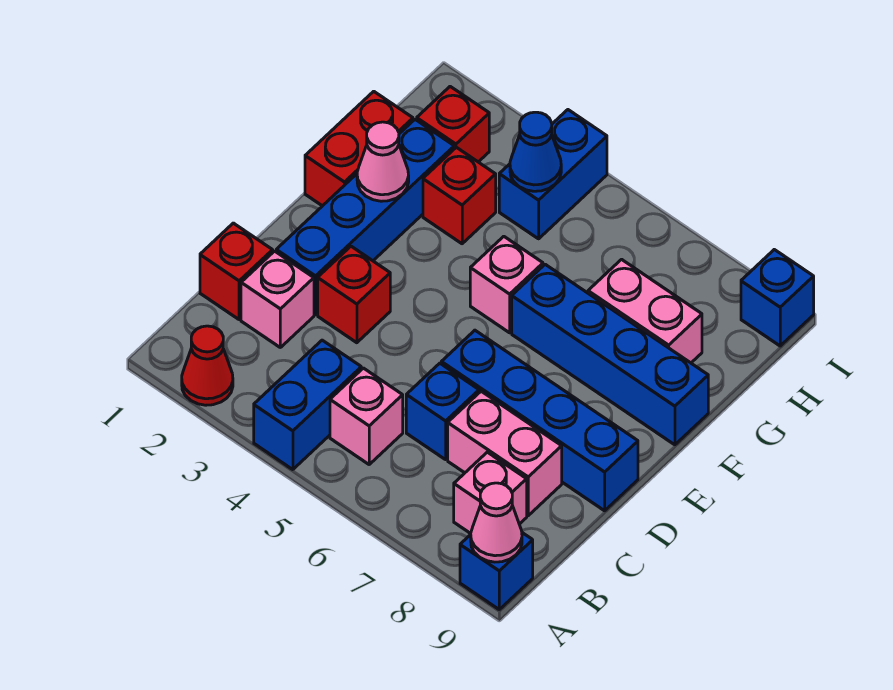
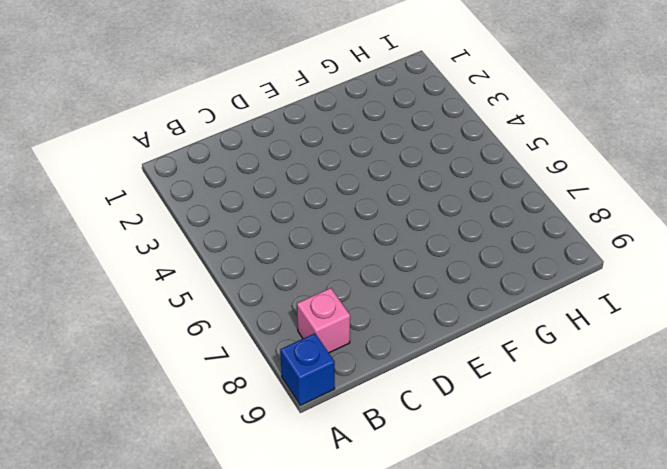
none -> red cone A2 level 1
none -> blue brick A4:B4 level 1
none -> pink brick B5 level 1

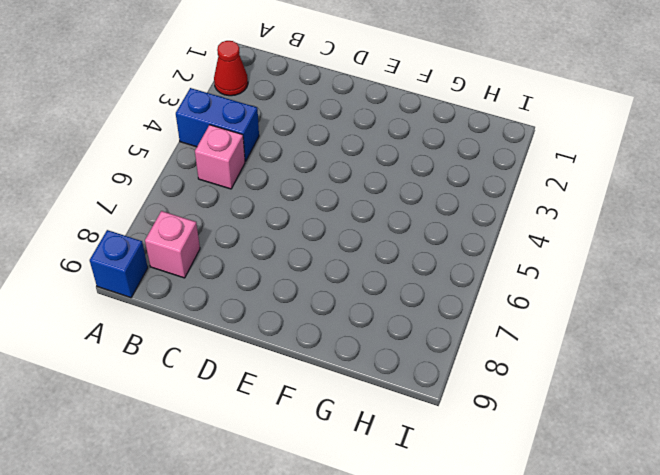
none -> red brick C1 level 1
none -> pink brick C2 level 1
none -> blue brick C6 level 1

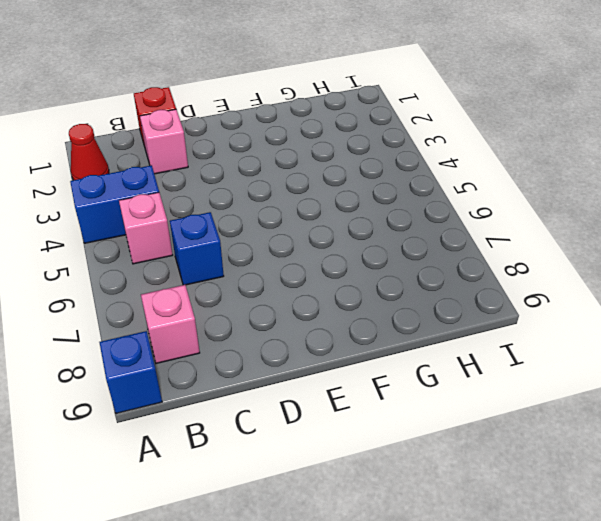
none -> pink brick C7:C8 level 1
none -> blue brick D2:G2 level 1
none -> red brick D3 level 1

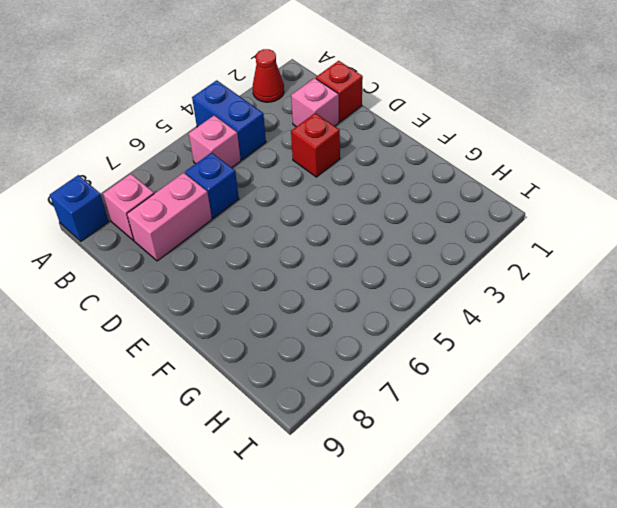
none -> blue brick D2:G2 level 1
none -> blue brick D6:D9 level 1
none -> red brick F1:G1 level 1

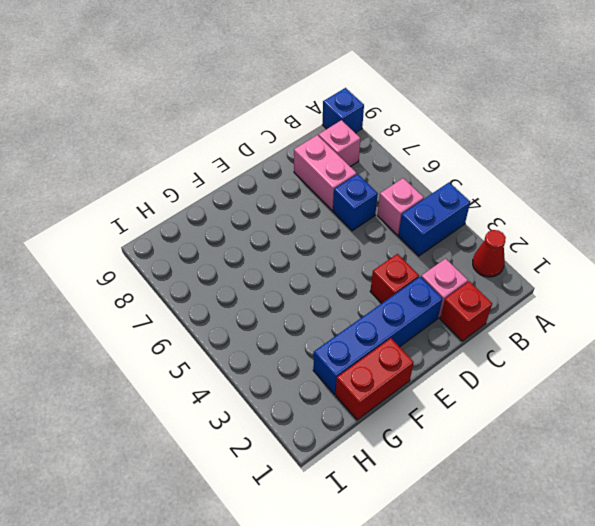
none -> blue brick D6:D9 level 1
none -> pink brick F5 level 1
none -> blue brick F6:F9 level 1

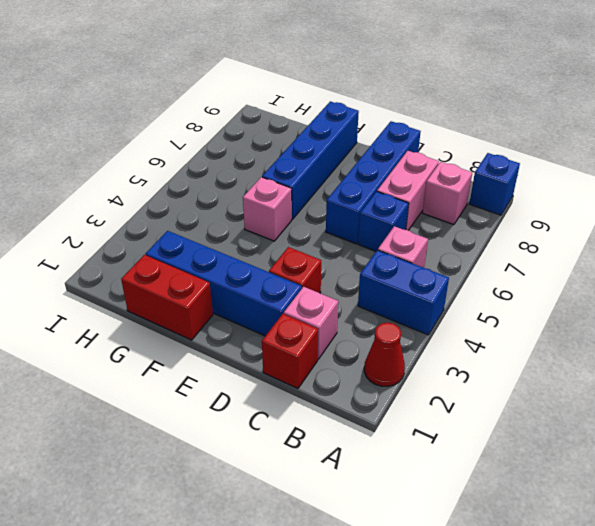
none -> red brick G3 level 1
none -> pink brick G7:G8 level 1
none -> red brick H2 level 1

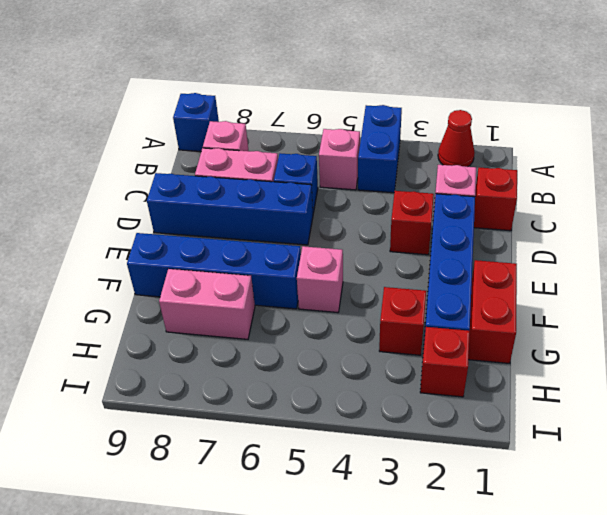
none -> blue brick H4:I4 level 1
none -> blue brick I9 level 1
none -> pink cone A9 level 2

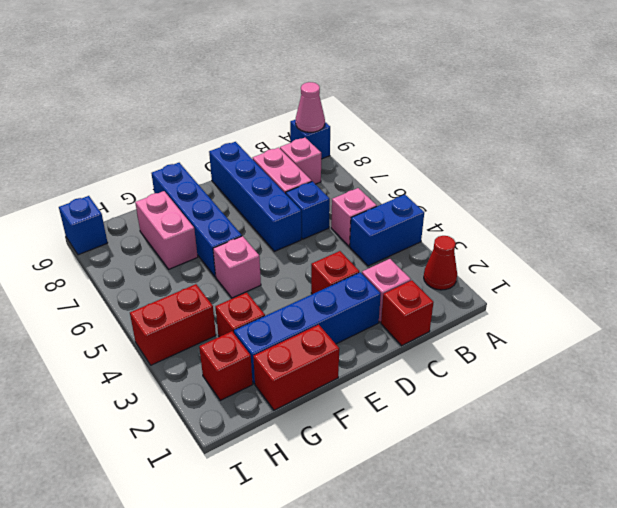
red brick H4:I4 level 1 -> blue brick H4:I4 level 1
none -> pink cone F2 level 2
none -> blue cone H4 level 2

